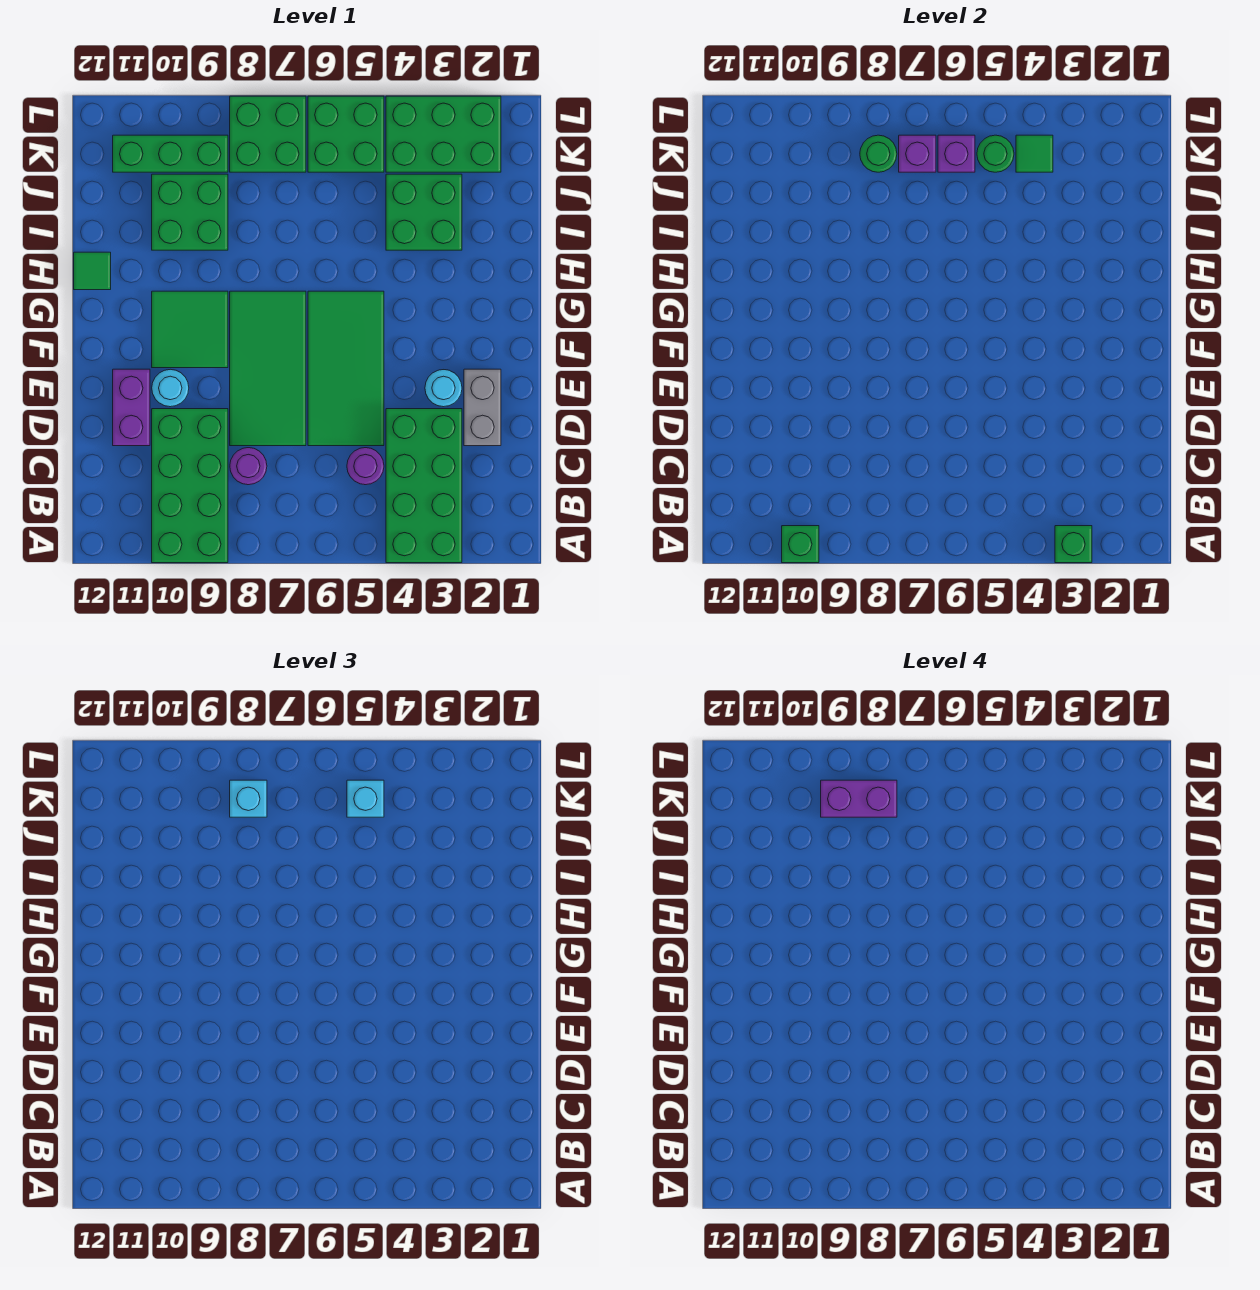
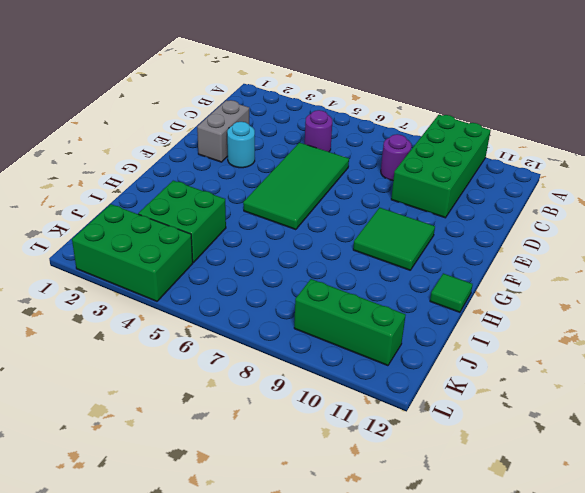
none -> green brick A3:D4 level 1
none -> green tile D7:G8 level 1
none -> purple brick D11:E11 level 1

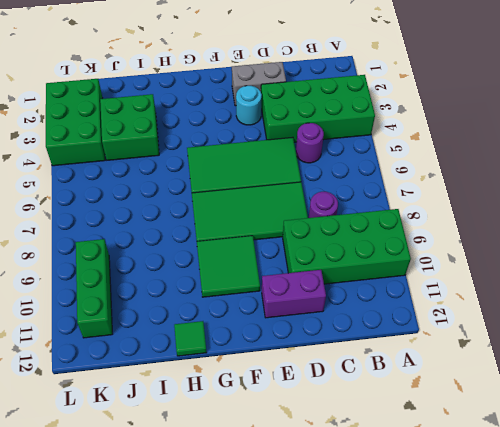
none -> cyan round brick E10 level 1
none -> green brick I9:J10 level 1
none -> green brick K5:L6 level 1

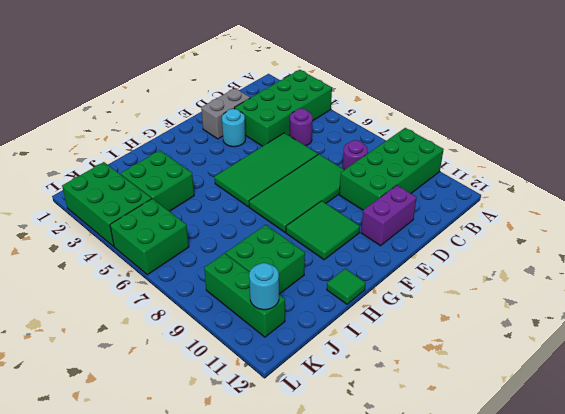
cyan round brick K11 level 2 -> cyan round brick E10 level 1
none -> green brick K7:L8 level 1
none -> green brick A3 level 2
none -> green brick A10 level 2

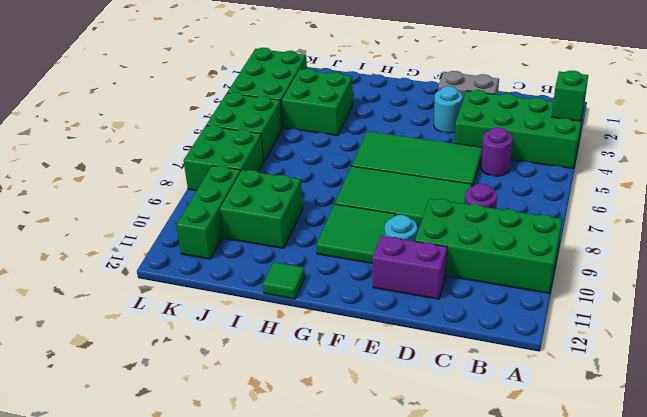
none -> green brick A10 level 2
none -> green tile K4 level 2
none -> green round brick K5 level 2

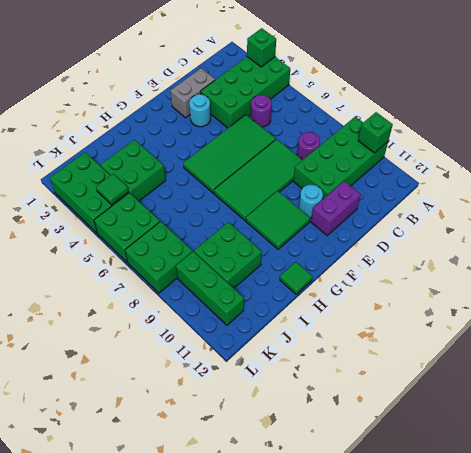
none -> green round brick K5 level 2
none -> purple brick K6 level 2
none -> purple brick K7 level 2

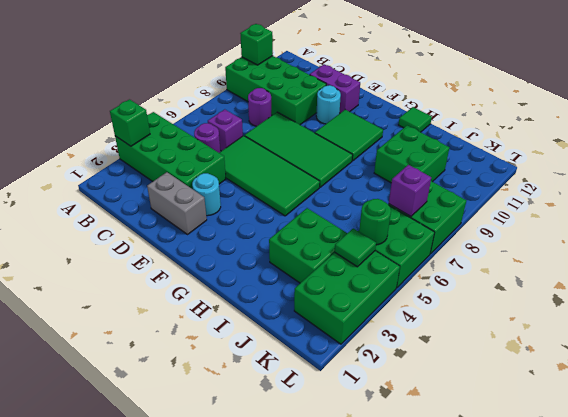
purple brick C6 level 1 -> purple brick K6 level 2
none -> green brick K9:K11 level 1
none -> green round brick K8 level 2
none -> cyan brick K5 level 3

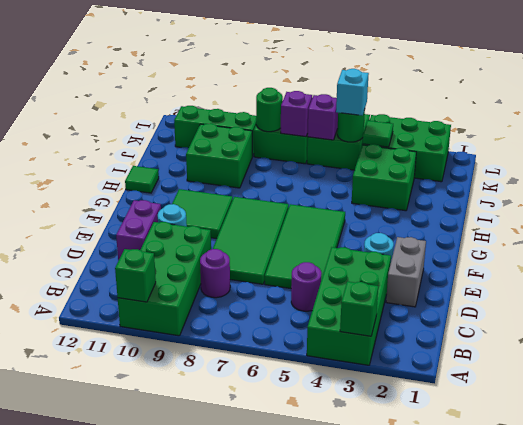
none -> cyan brick K8 level 3
none -> purple brick K8:K9 level 4

